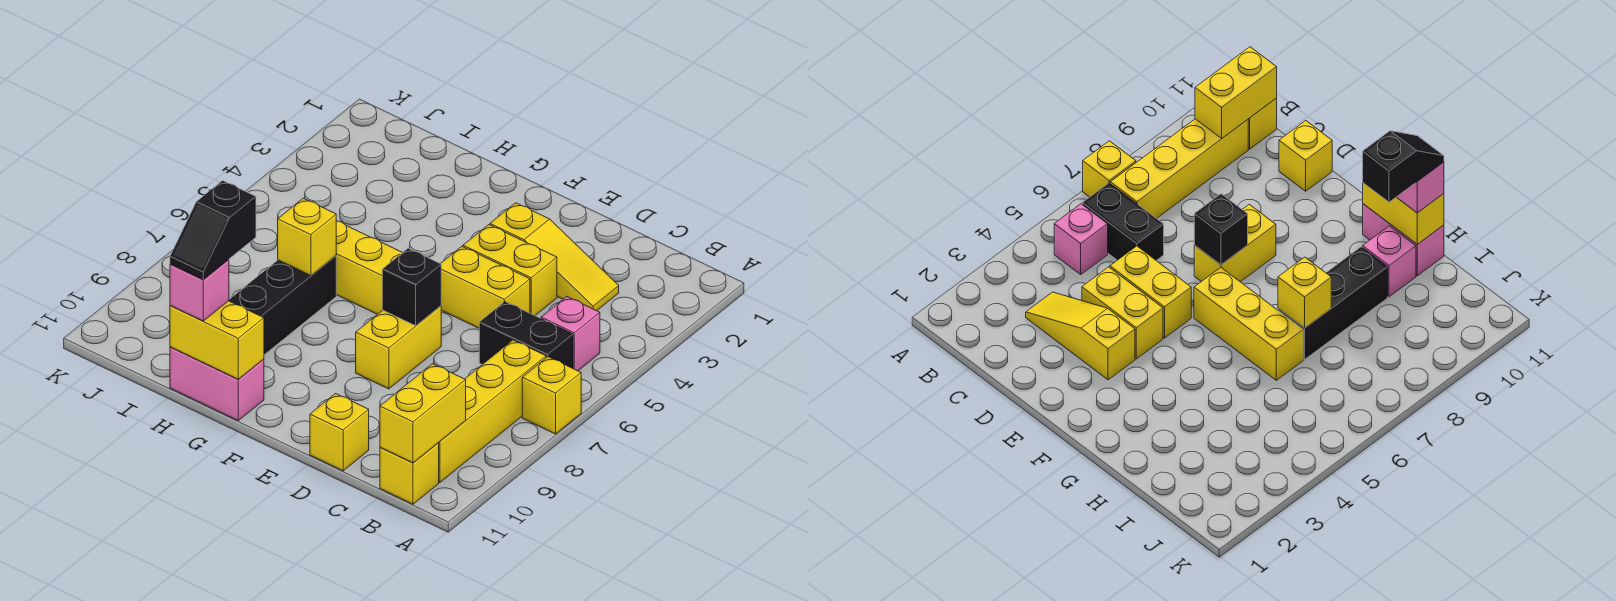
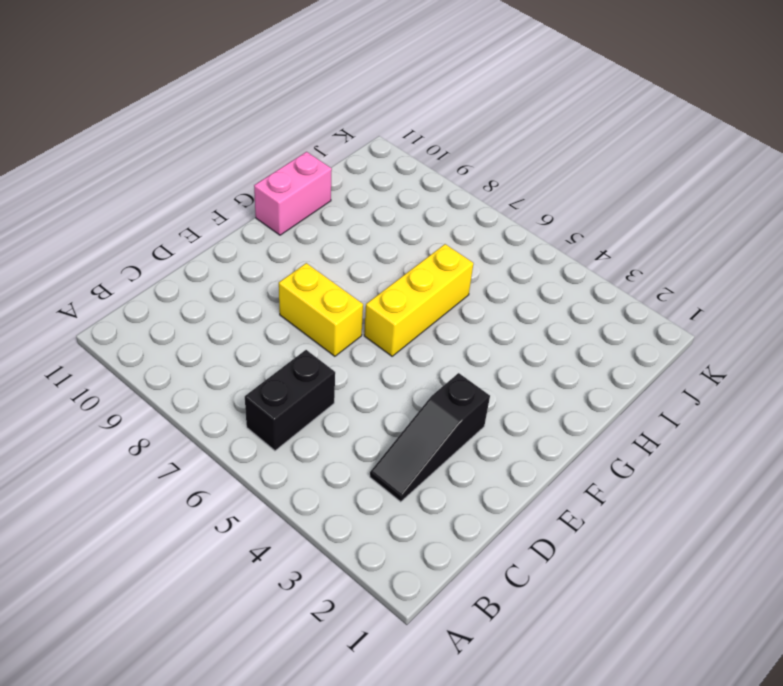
black slope C3:E3 level 1 top E -> yellow slope C3:E3 level 1 top E
none -> yellow brick A7 level 1
none -> pink brick B5 level 1
none -> yellow brick B7:B10 level 1

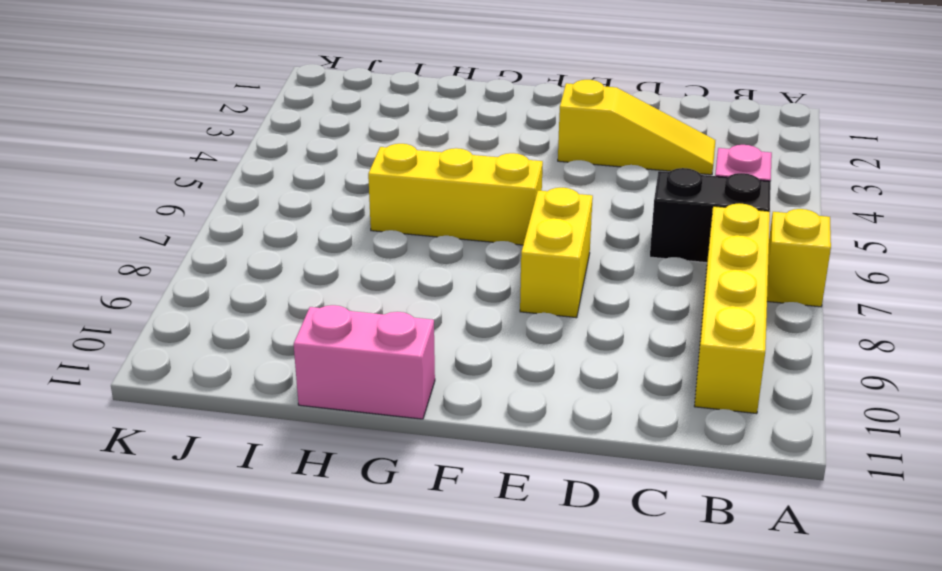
none -> yellow brick B11 level 1
none -> yellow brick D4:E4 level 1
none -> yellow brick D5:E5 level 1

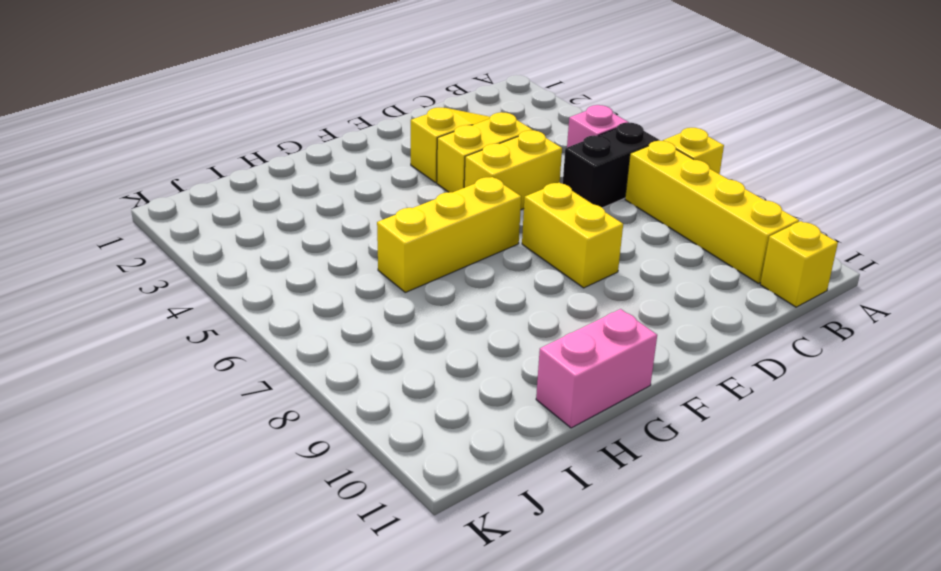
none -> yellow brick D11 level 1
none -> black brick H7:H9 level 1
none -> pink brick H10 level 1

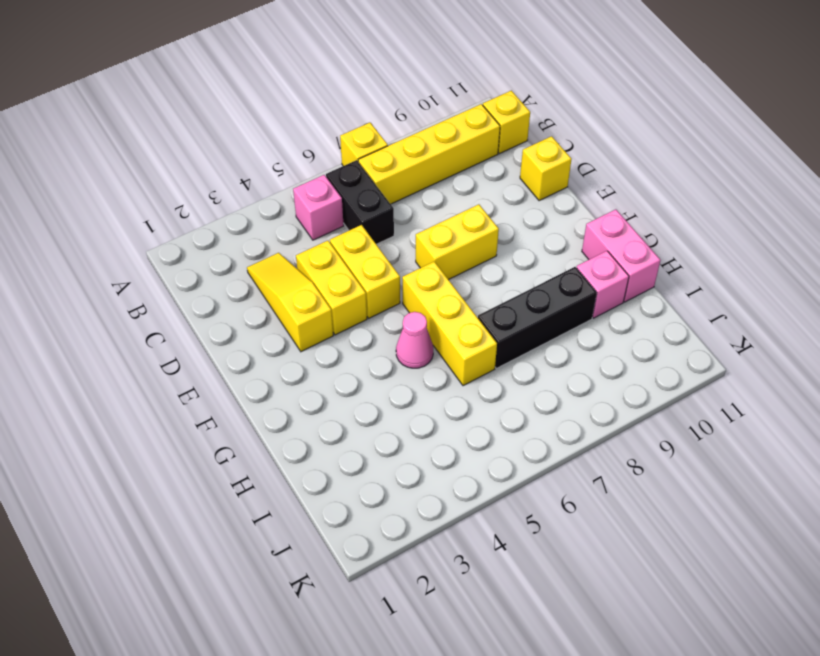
pink cone G5 level 1 -> none
none -> yellow brick B10:B11 level 2
none -> black brick E7 level 2
none -> yellow brick G11:H11 level 2

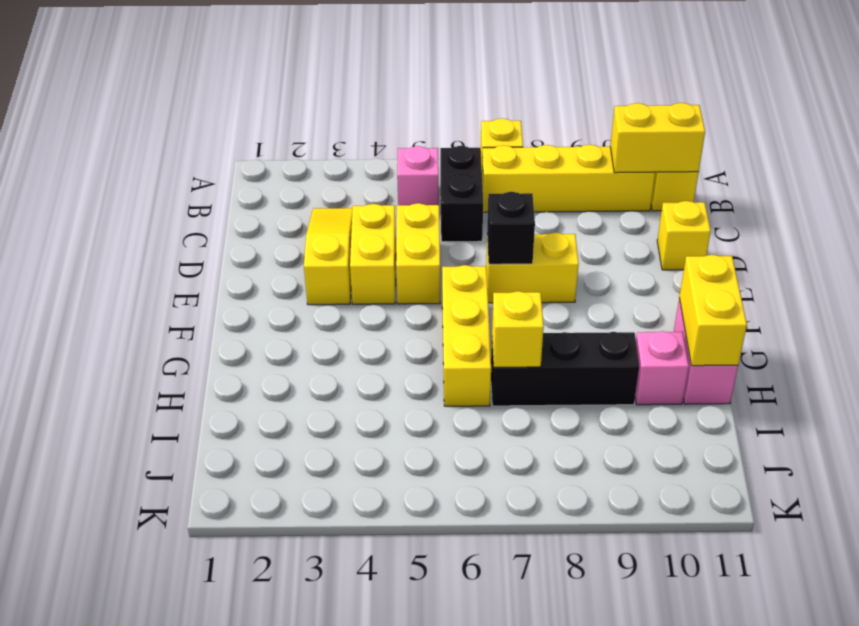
none -> pink brick H11 level 3
none -> black slope H10:H11 level 4 top 10

